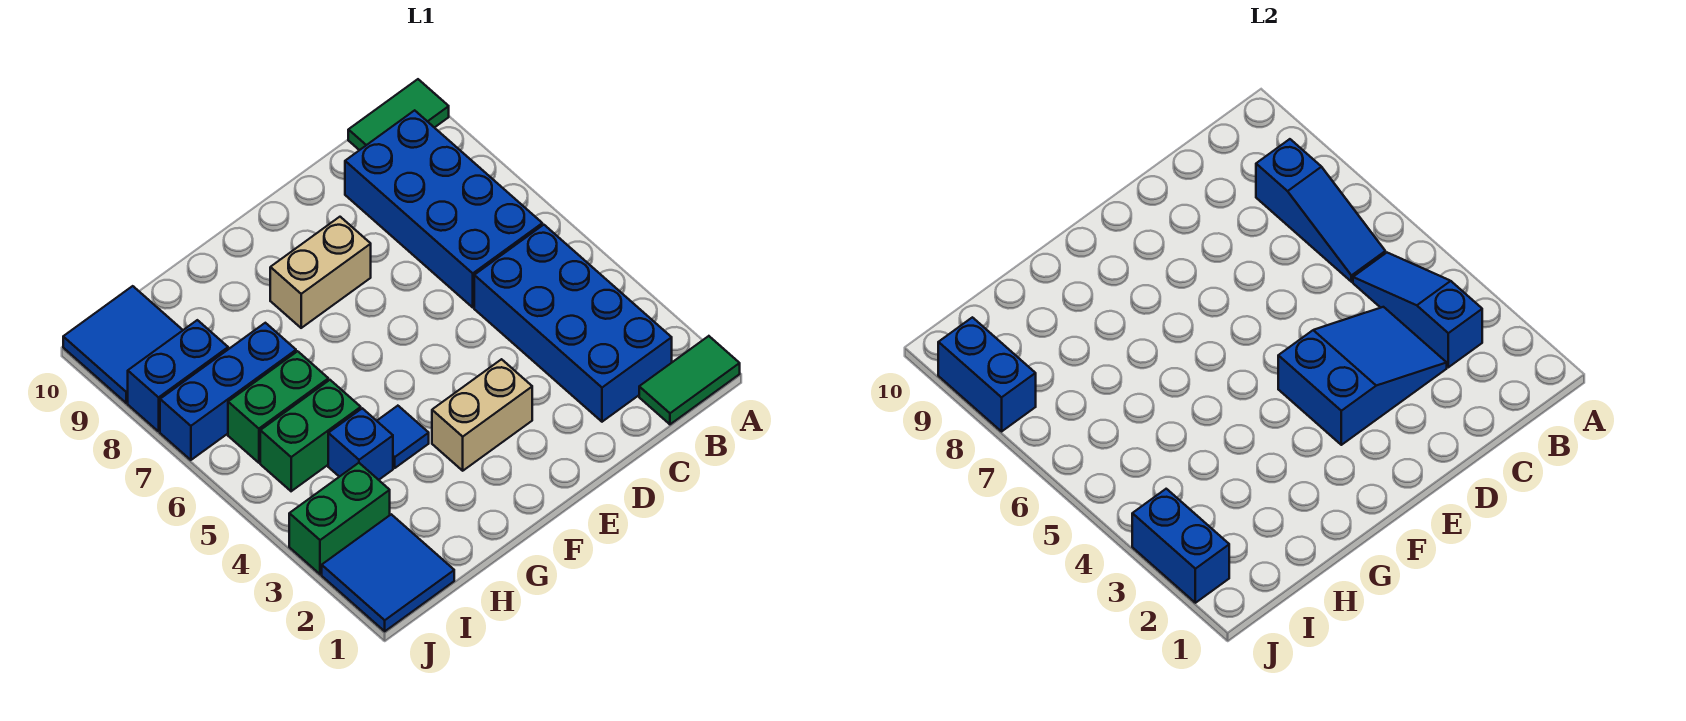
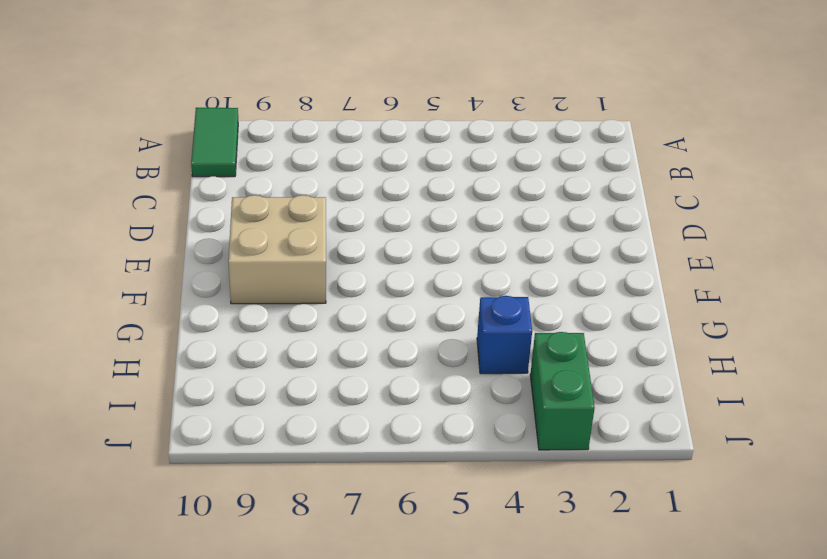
tan brick E8:F9 level 1 -> tan brick E8:F8 level 1
none -> green tile A1:B1 level 1
none -> blue brick B2:C5 level 1
none -> blue brick B6:C9 level 1

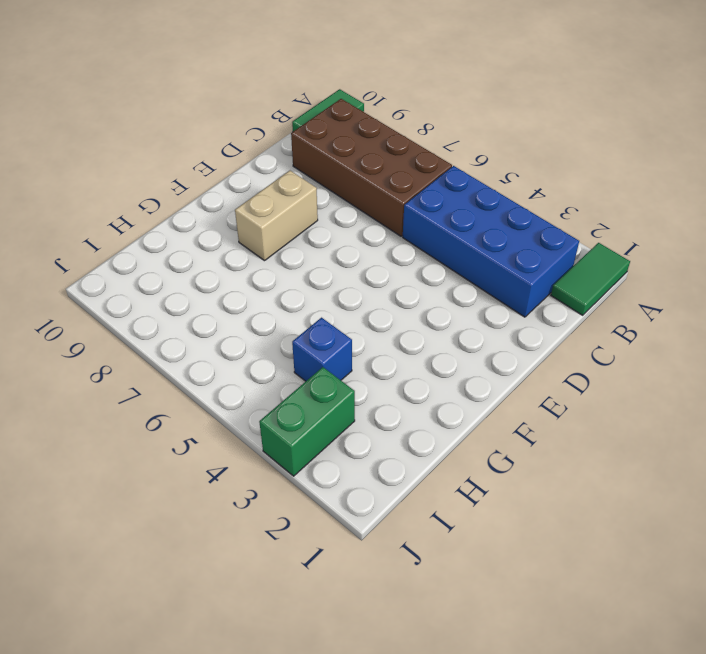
brown brick B6:C9 level 1 -> blue brick B6:C9 level 1
none -> tan brick E3:F3 level 1
none -> blue tile G4 level 1
none -> green brick H5:I5 level 1

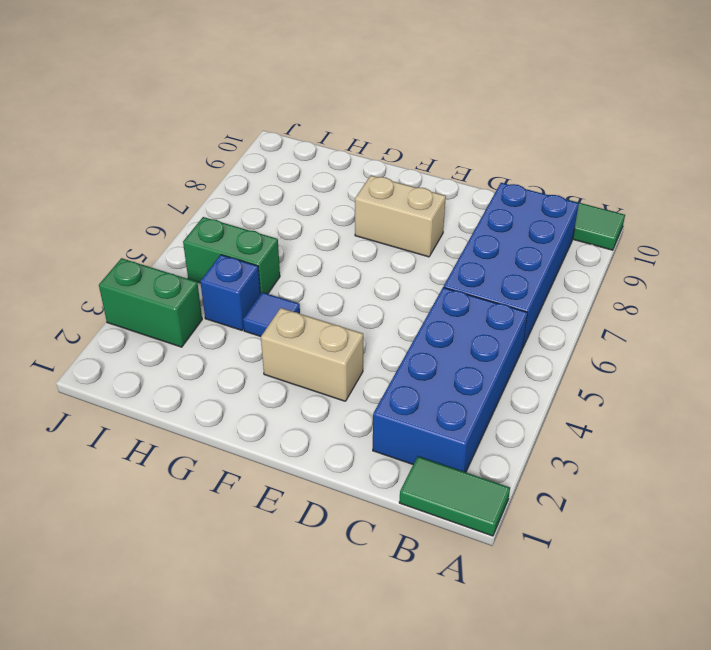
none -> green brick H6:I6 level 1
none -> blue brick H7:J7 level 1
none -> blue tile I1:J2 level 1

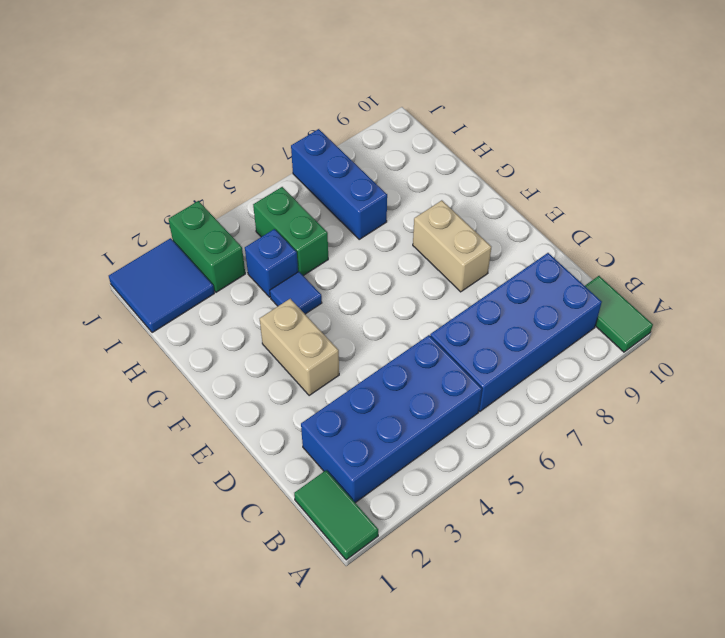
none -> green brick H6:I6 level 1
none -> blue brick I8:J8 level 1
none -> blue tile I9:J10 level 1

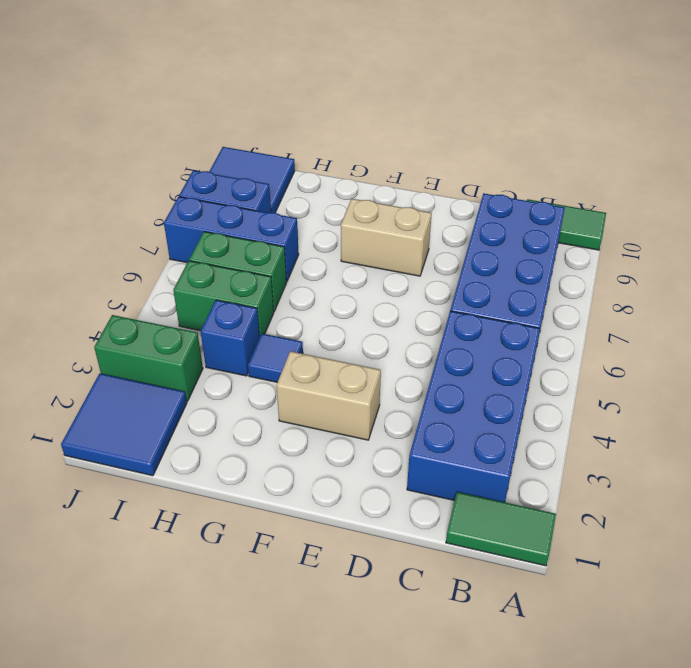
none -> blue slope B3:B5 level 2 top 3
none -> blue slope B6:B8 level 2 top 8
none -> blue slope C3:E4 level 2 top E

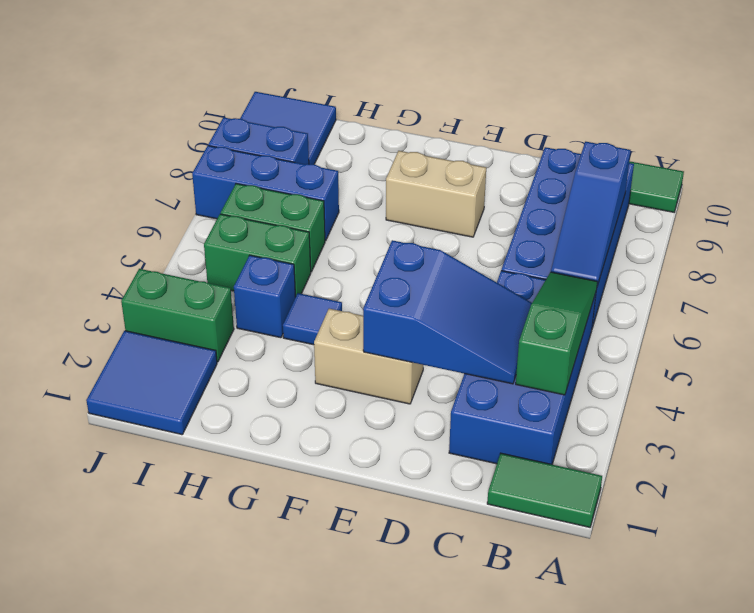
green slope B3:B5 level 2 top 3 -> blue slope B3:B5 level 2 top 3
none -> blue brick J2:J3 level 2
none -> blue brick J8:J9 level 2

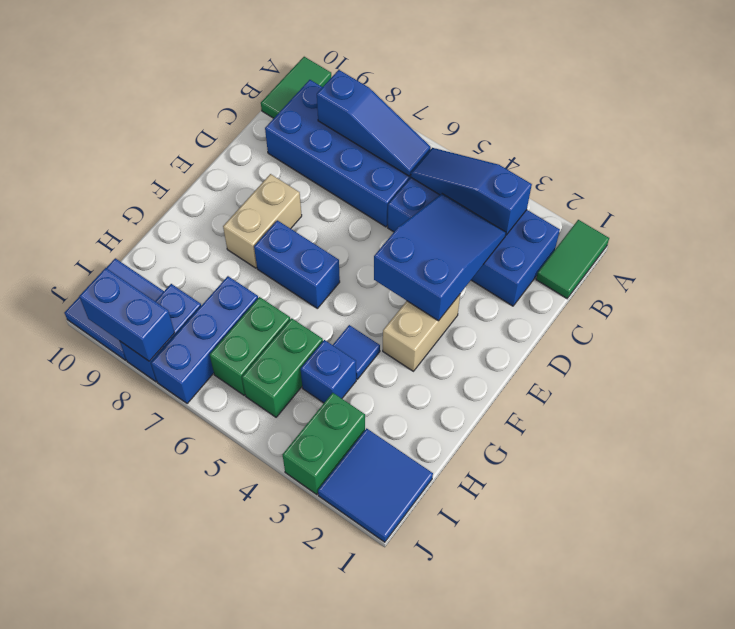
blue brick F6:F7 level 1 -> blue brick J2:J3 level 2

